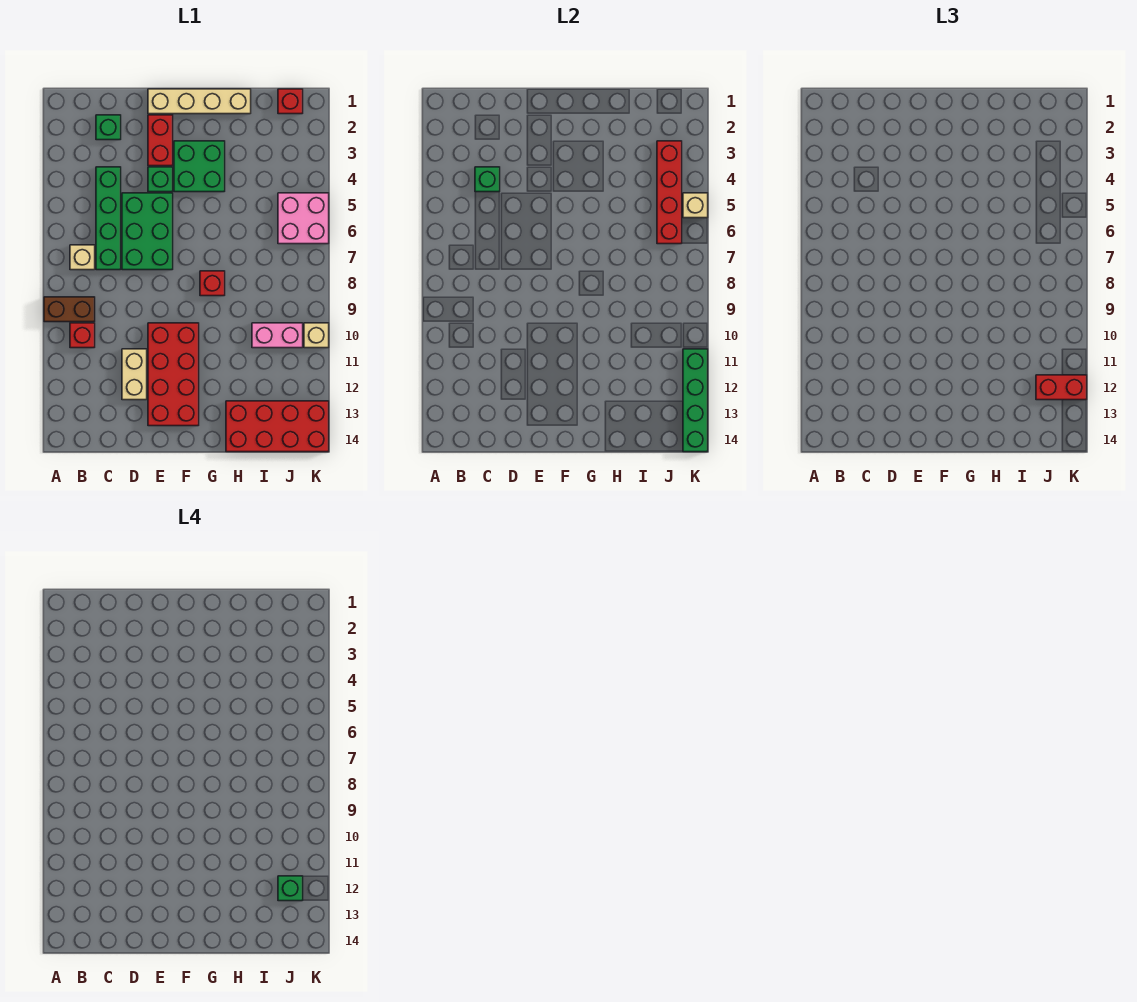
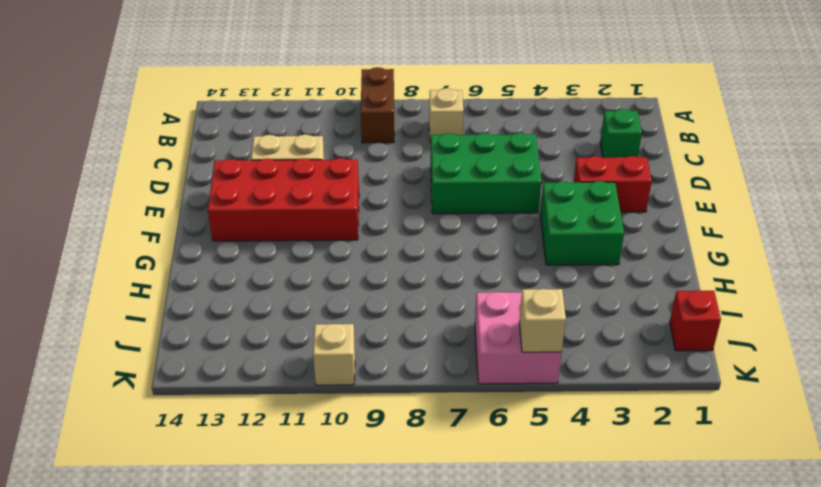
none -> red brick B10 level 1
none -> green brick C4:C7 level 1
none -> tan brick E1:H1 level 1

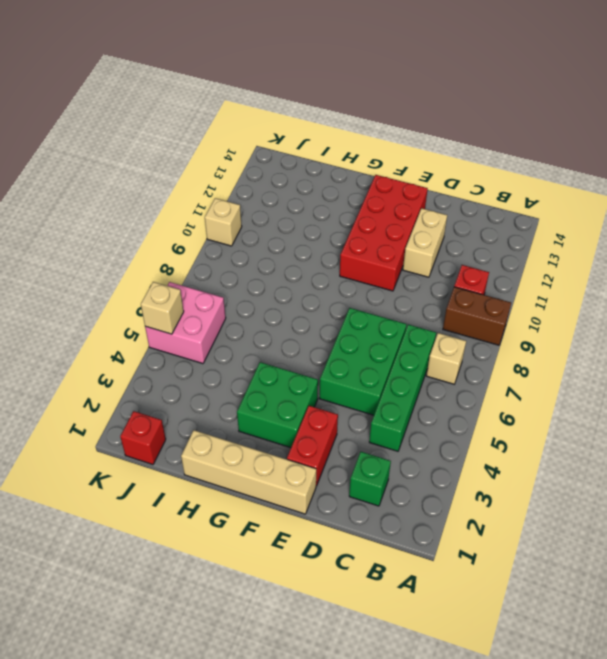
none -> green brick E4 level 1
none -> red brick G8 level 1
none -> red brick H13:K14 level 1

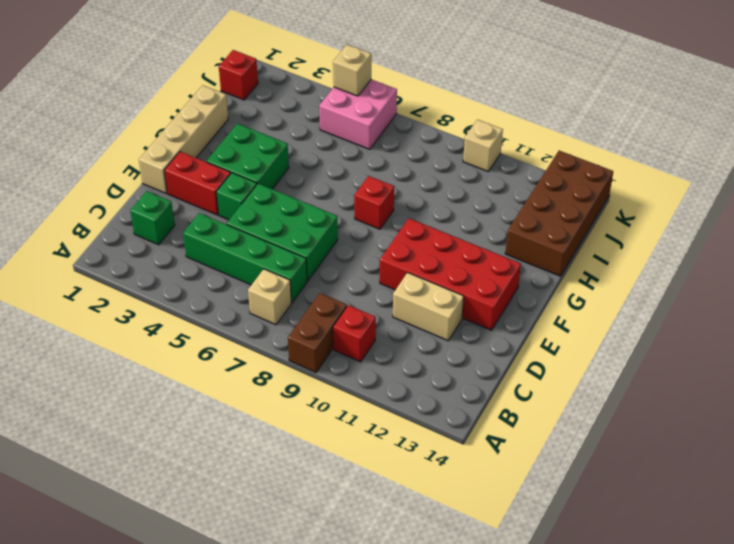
brown brick H13:K14 level 1 -> red brick H13:K14 level 1
none -> pink brick I10:J10 level 1
none -> green brick C4 level 2
none -> red brick J3:J6 level 2

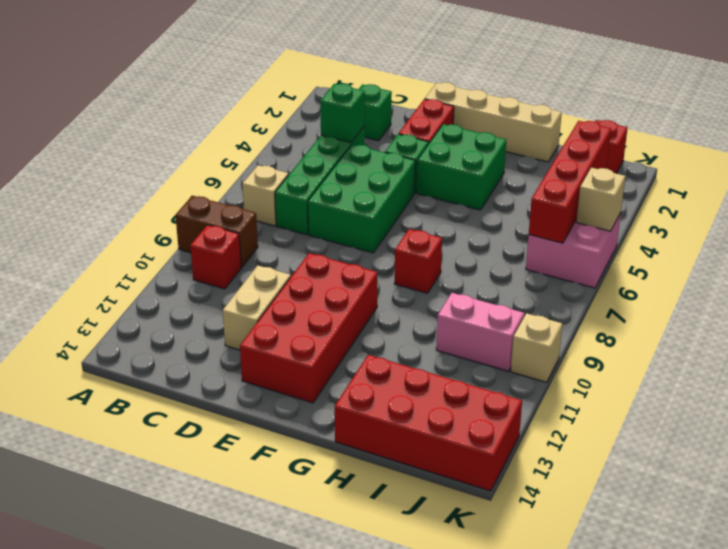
none -> green brick K11:K14 level 2
none -> red brick J12:K12 level 3
none -> green brick J12 level 4

